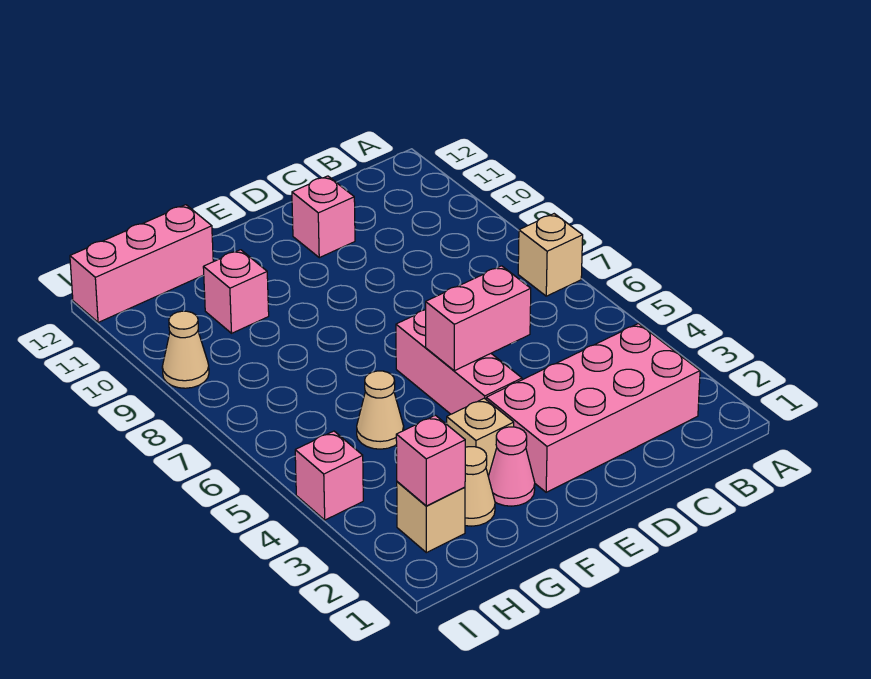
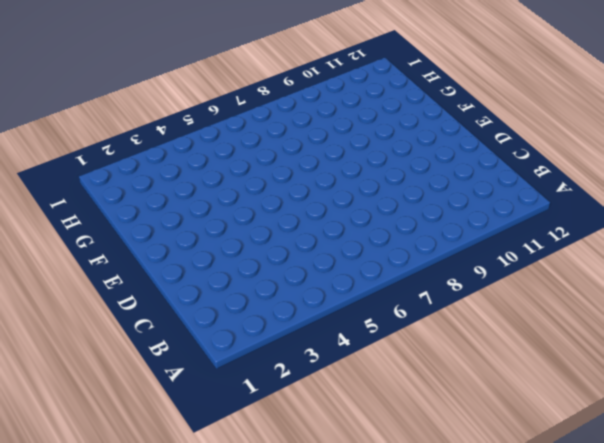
none -> tan brick A7 level 1
none -> pink brick B2:E3 level 1
none -> pink brick D11 level 1

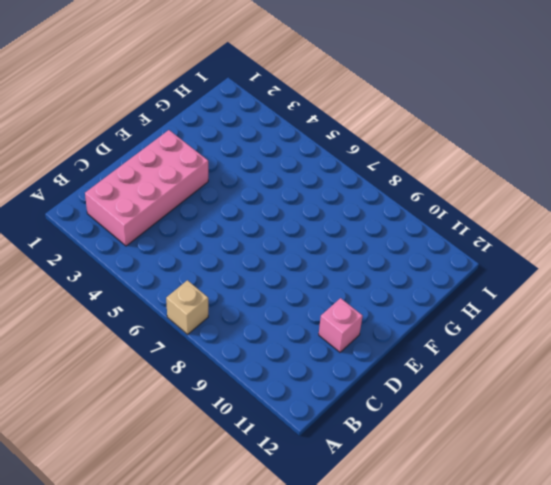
none -> pink brick E4:E6 level 1
none -> pink cone F2 level 1
none -> tan brick F3 level 1

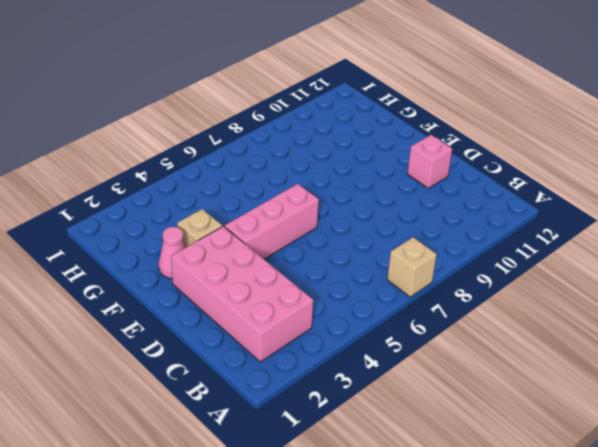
none -> tan cone G2 level 1
none -> tan cone G5 level 1
none -> pink brick G10 level 1

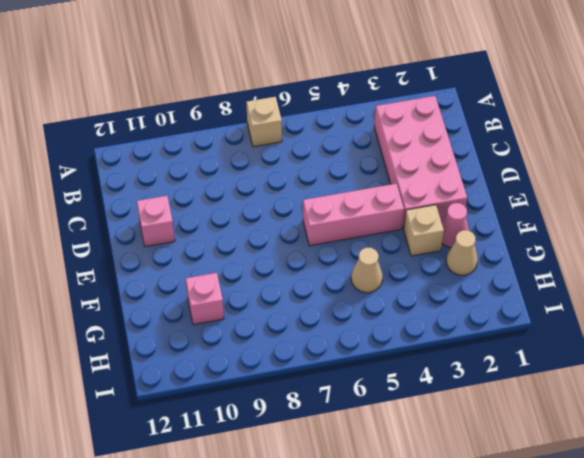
none -> pink brick G12:I12 level 1
none -> tan brick H2 level 1
none -> pink brick I4 level 1

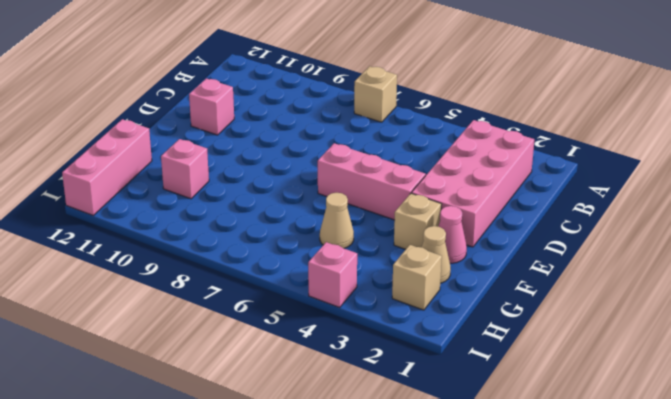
none -> tan cone I9 level 1
none -> pink brick D5:E5 level 2
none -> pink brick H2 level 2

